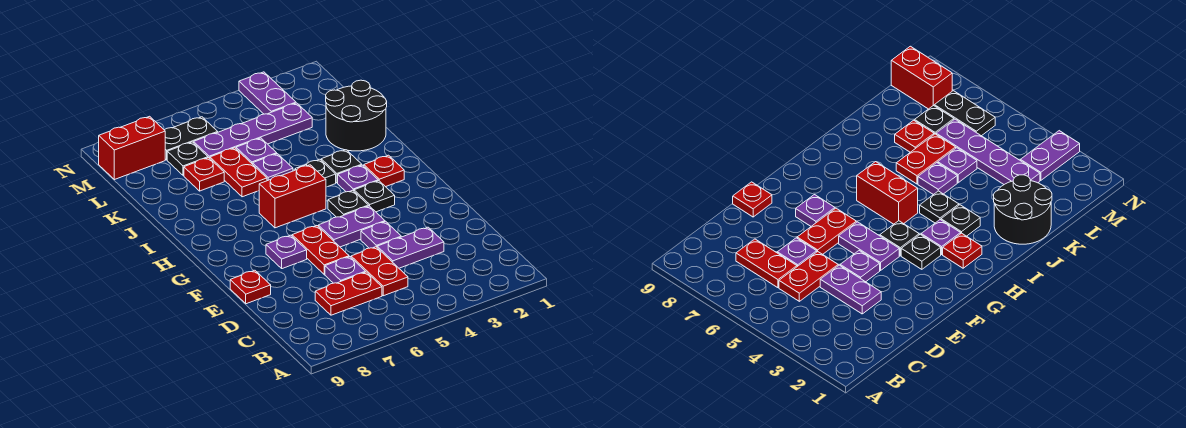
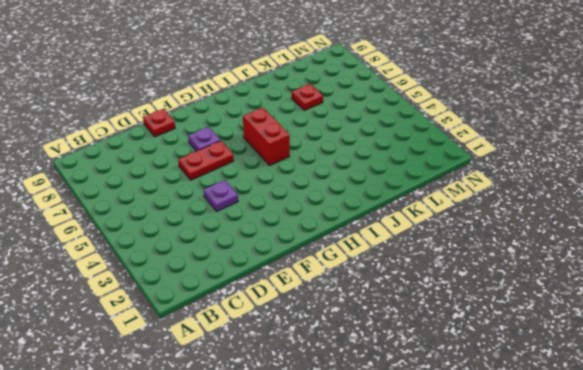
none -> red plate C5:D5 level 1
none -> red plate C6:C7 level 1
none -> purple plate D3:D4 level 1

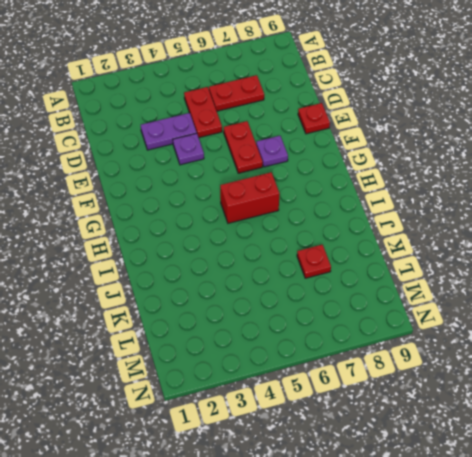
none -> purple plate D6 level 1
none -> purple plate F4:F5 level 1
none -> black plate G3 level 1

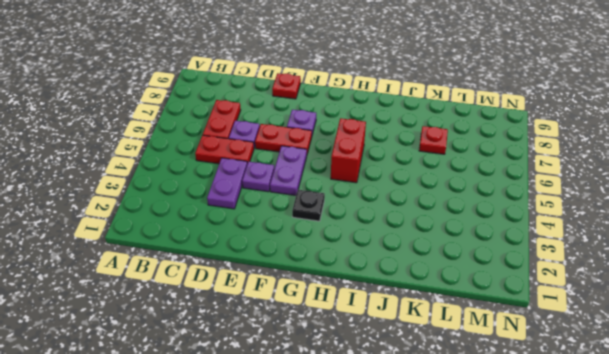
none -> black plate G4 level 1
none -> red plate H2 level 1
none -> purple plate H3 level 1

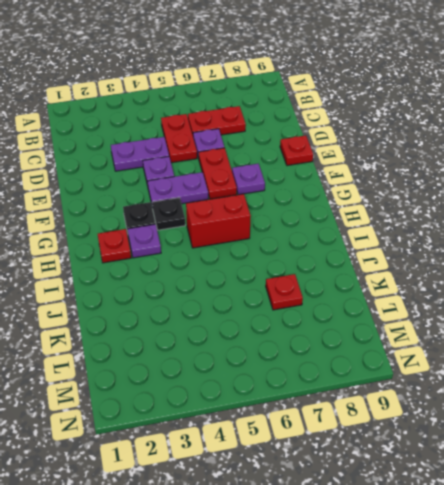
none -> black plate I3 level 1
none -> black plate I4 level 1
none -> black round brick J1:K2 level 1

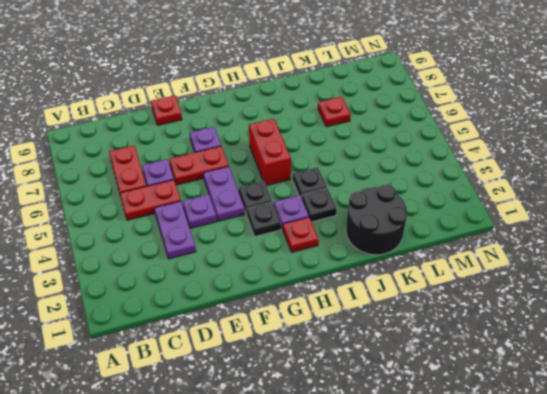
none -> purple plate J5 level 1
none -> red plate J6:K6 level 1
none -> purple plate K5 level 1

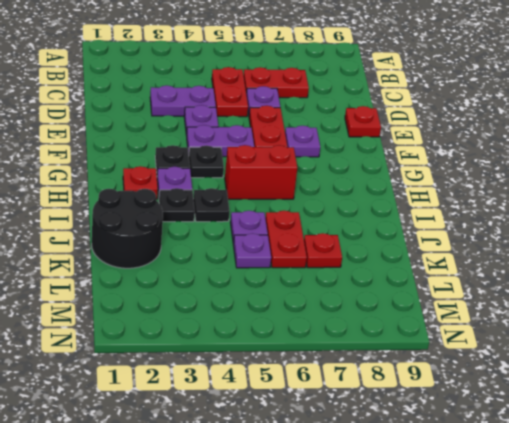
none -> purple plate L3:L6 level 1
none -> black plate L7 level 1
none -> purple plate M3:N3 level 1

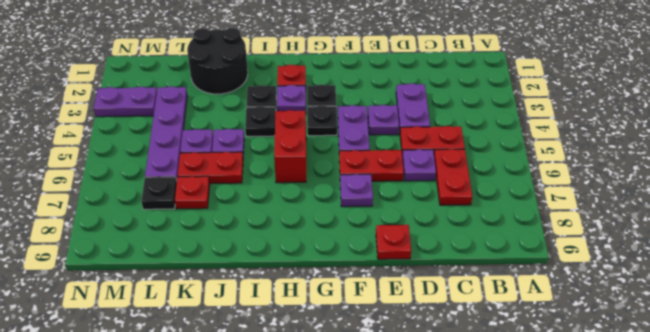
none -> black plate M6:M7 level 1
none -> red brick M8:M9 level 1

